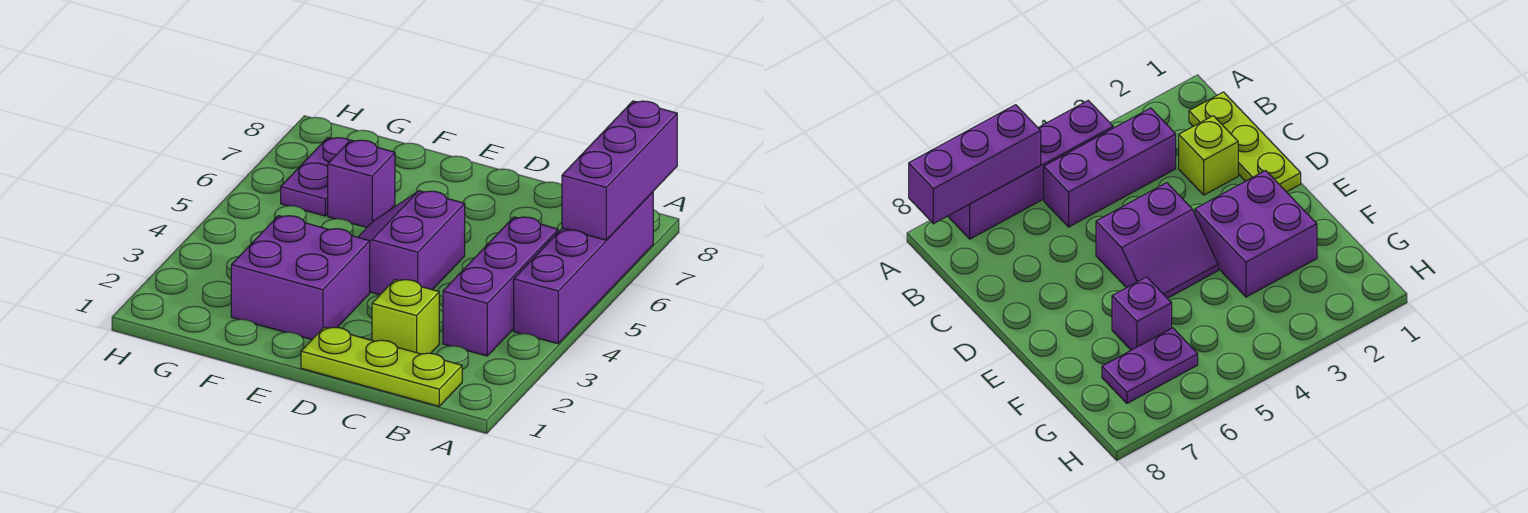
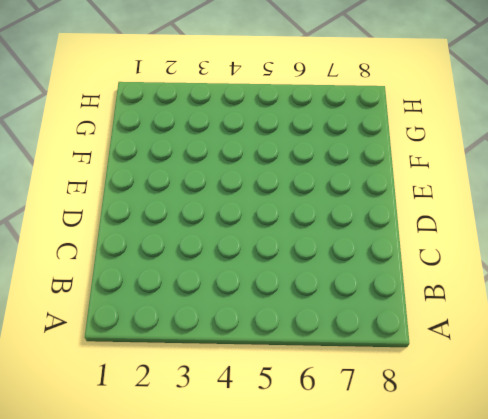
none -> purple brick A4:A7 level 1
none -> lime plate B1:D1 level 1

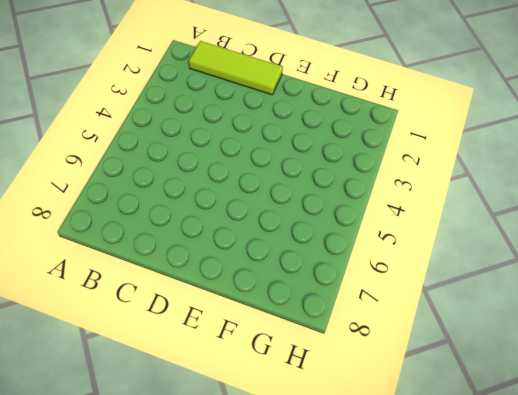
lime tile B1:D1 level 1 -> lime plate B1:D1 level 1
none -> purple brick A4:A7 level 1
none -> purple brick B3:B5 level 1

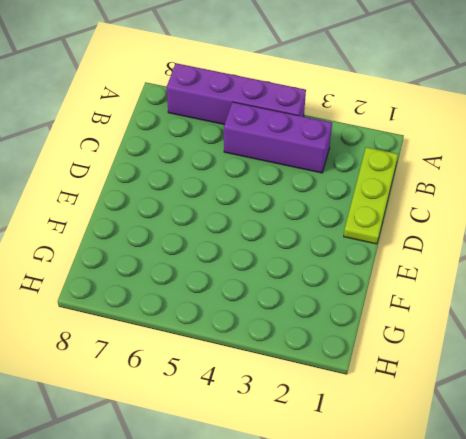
none -> lime brick C2 level 1
none -> purple slope D4:E5 level 1 top D

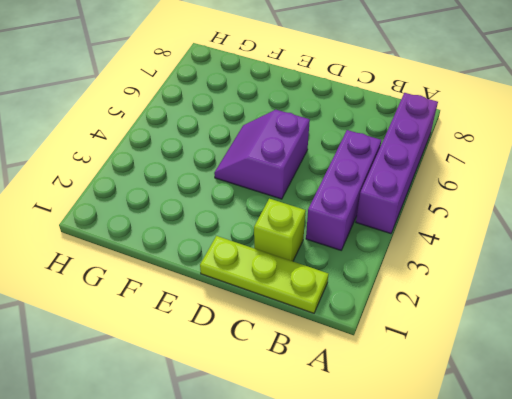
none -> purple brick E2:F3 level 1
none -> purple brick F6 level 1

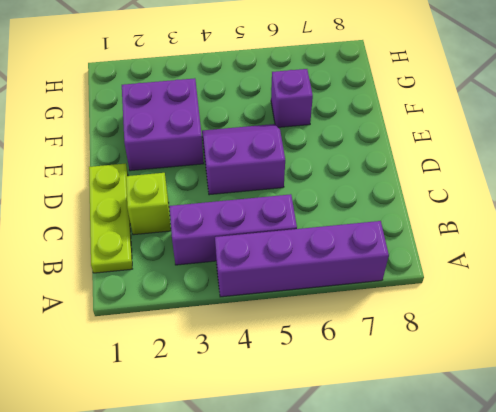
none -> purple plate G6:G7 level 1
none -> purple brick A6:A8 level 2

